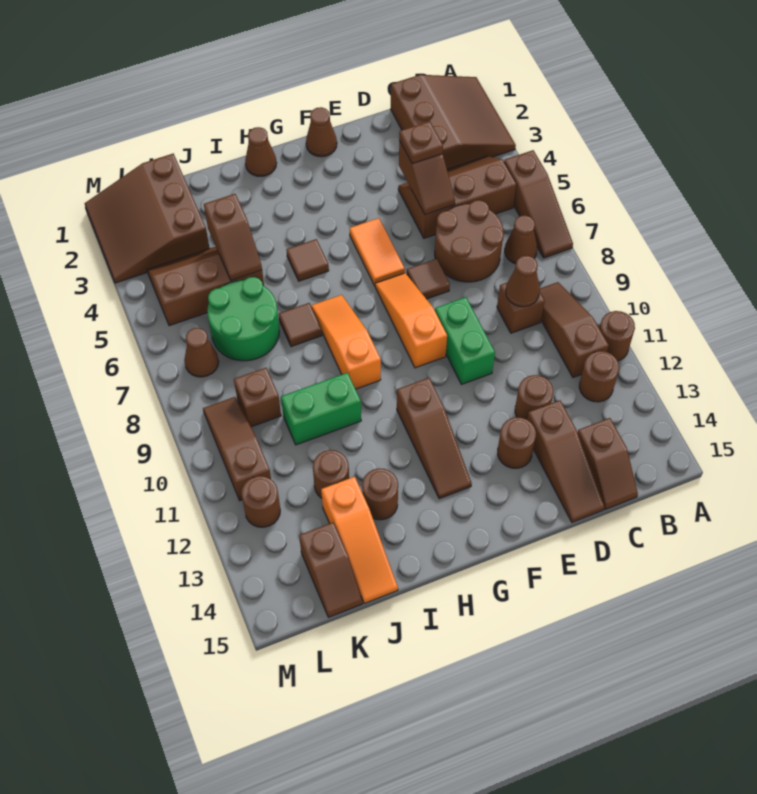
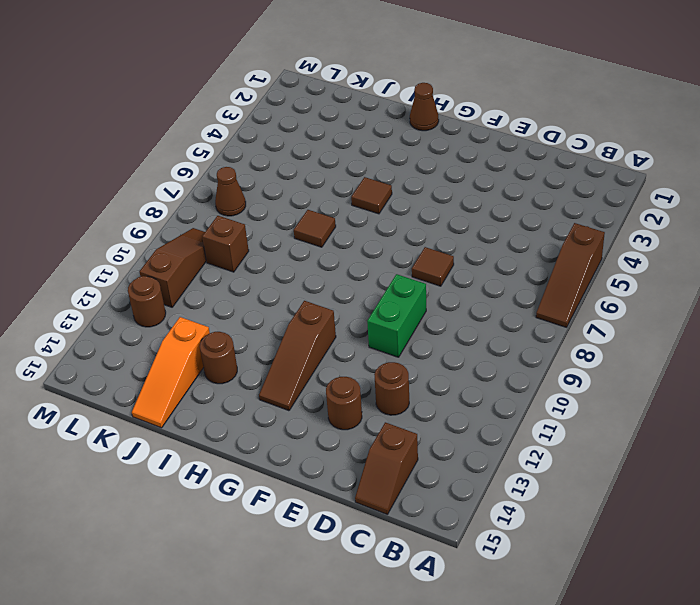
none -> brown slope A1:C3 level 1 top C
none -> brown round brick A11 level 1
none -> brown slope B4:D5 level 1 top 5
none -> brown cone B7 level 1

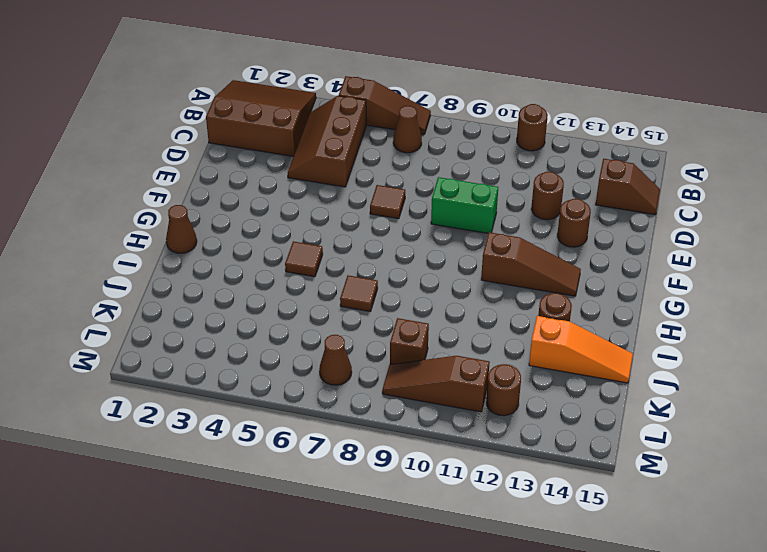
none -> brown slope B9:B11 level 1 top 11
none -> brown round brick B12 level 1
none -> brown round brick C6:D7 level 1
none -> brown brick C9 level 1

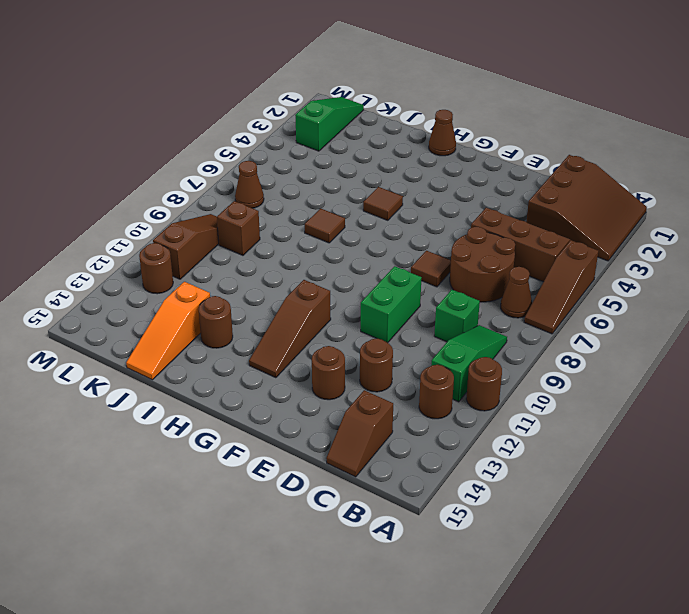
green slope B9:B11 level 1 top 11 -> brown slope B9:B11 level 1 top 11
green brick C9 level 1 -> brown brick C9 level 1
green slope L1:L3 level 1 top 3 -> brown slope K1:M3 level 1 top K
none -> brown slope D13:D15 level 1 top 13
none -> brown cone F1 level 1
none -> orange tile F5:F6 level 1
none -> orange slope F7:F9 level 1 top 9

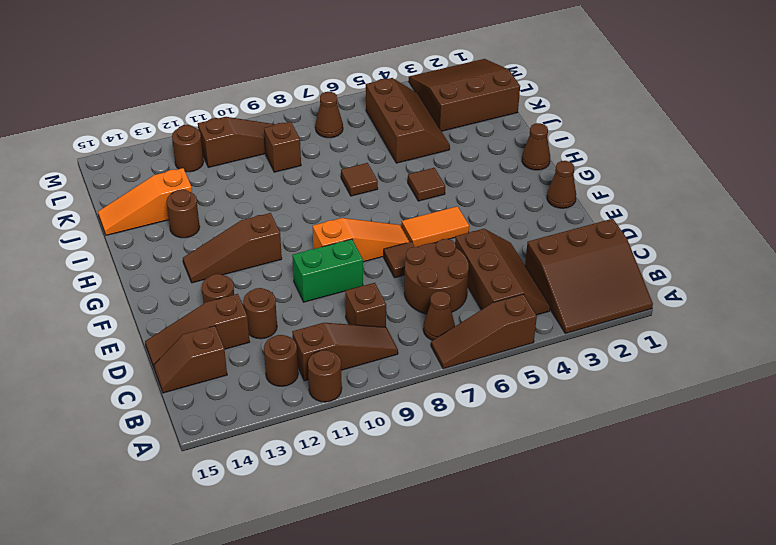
none -> orange slope H7:H9 level 1 top 9
none -> green brick I10:J10 level 1
none -> green round brick J6:K7 level 1
none -> brown round brick J12 level 1

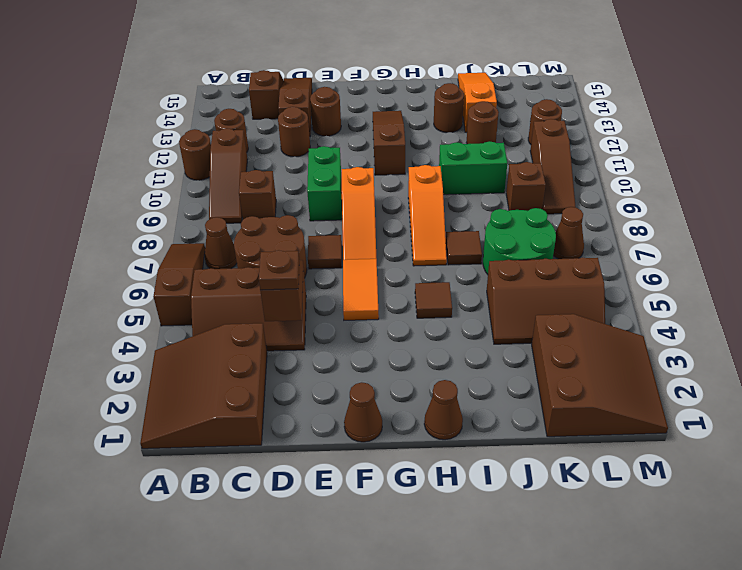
none -> brown slope K14:K15 level 1 top 14
none -> brown cone C9 level 2
none -> brown slope J4:J5 level 2 top 4

